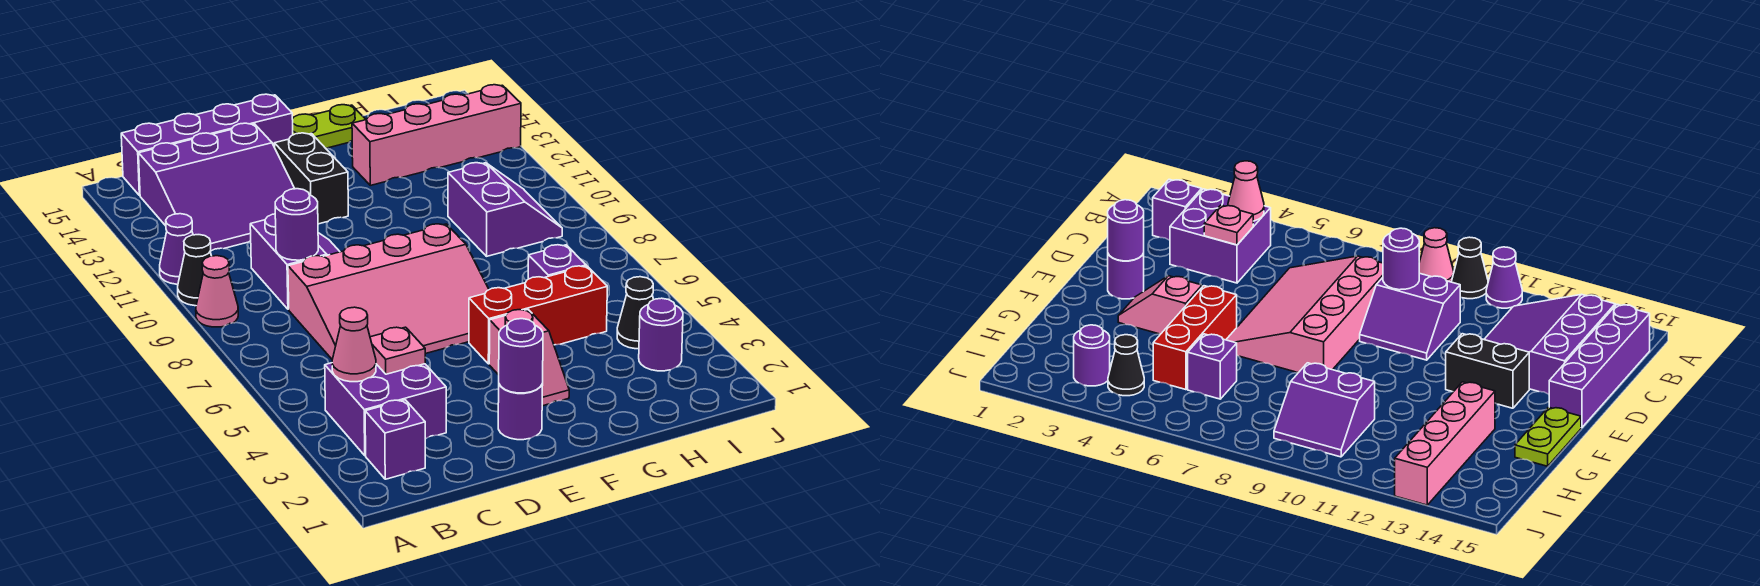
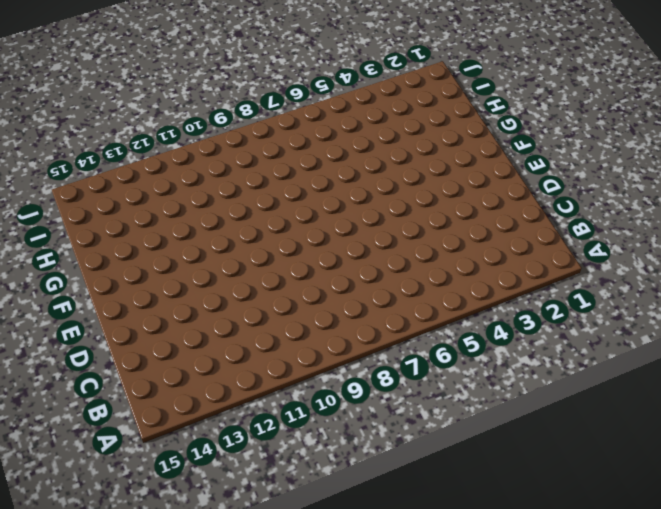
none -> pink cone A9 level 1
none -> black cone A10 level 1
none -> purple cone A11 level 1

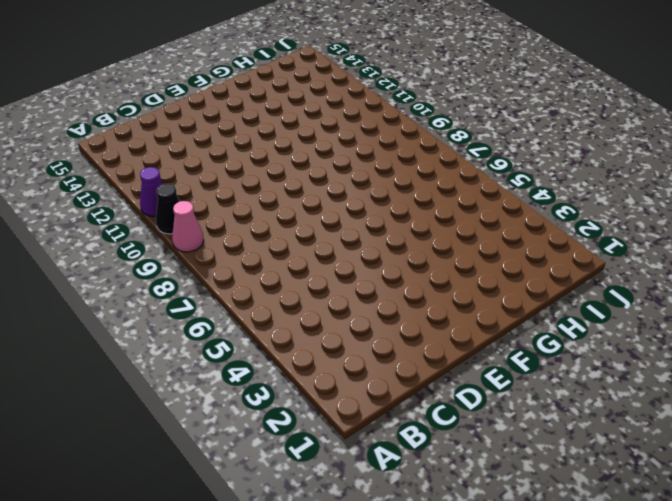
none -> purple brick B2 level 1
none -> purple brick B3:C4 level 1
none -> purple slope B12:D14 level 1 top 14

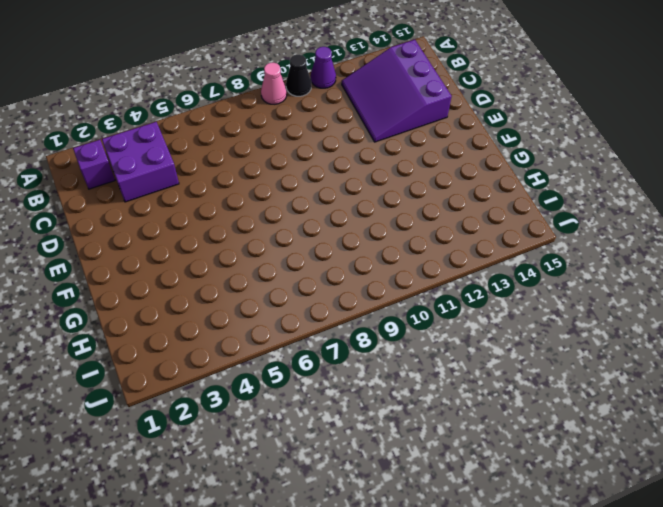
none -> purple brick B15:E15 level 1
none -> pink slope C6:F8 level 1 top 8
none -> purple slope C9:D10 level 1 top C

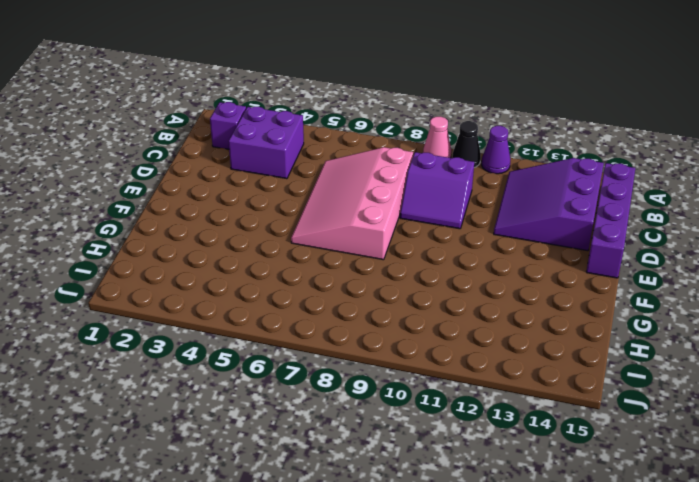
none -> purple round brick E2 level 1
none -> black brick E12:E13 level 1
none -> pink slope F3:F4 level 1 top 4

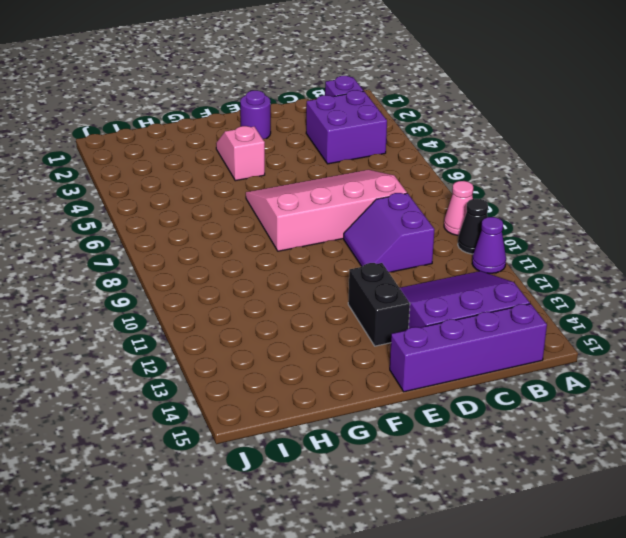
none -> red brick F5:H5 level 1
none -> lime plate F15:G15 level 1
none -> pink brick G13:J13 level 1

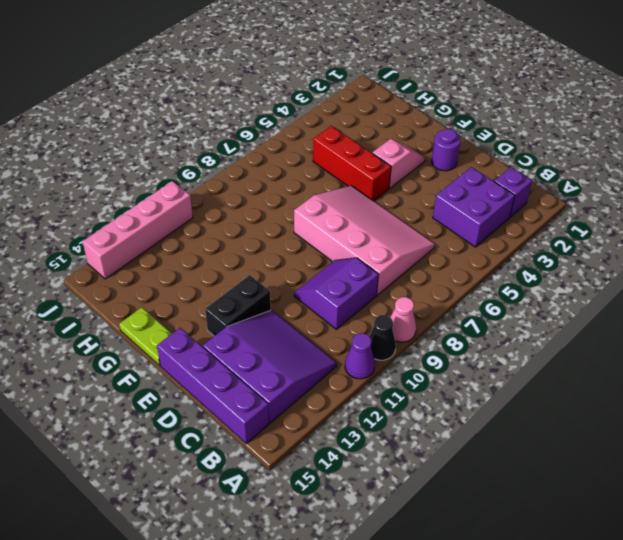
pink brick J11:J14 level 1 -> pink brick G13:J13 level 1
none -> purple brick H6 level 1
none -> purple slope H9:I10 level 1 top H
none -> purple round brick I3 level 1

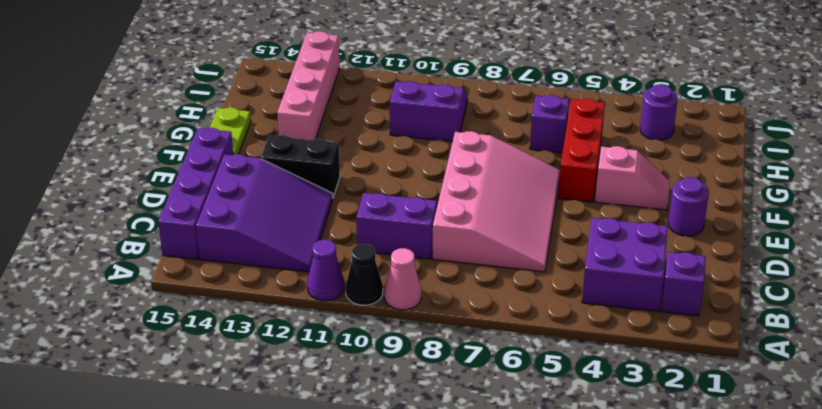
none -> black cone I4 level 1
none -> pink cone B4 level 2
none -> pink plate C4 level 2

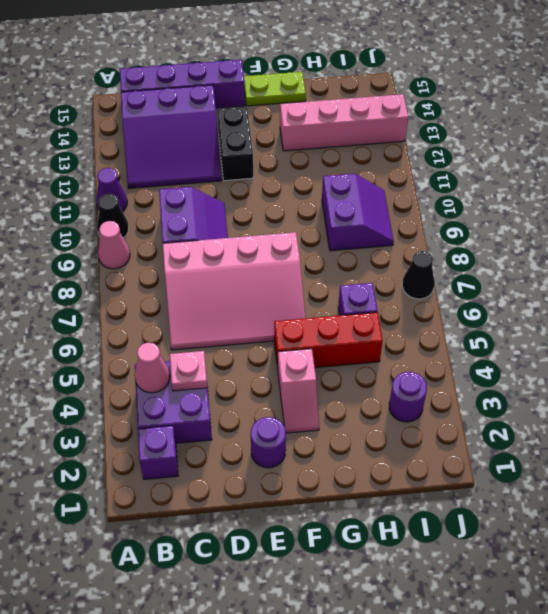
black cone J7 level 1 -> black cone I4 level 1
none -> purple round brick C9 level 2
none -> purple round brick E2 level 2

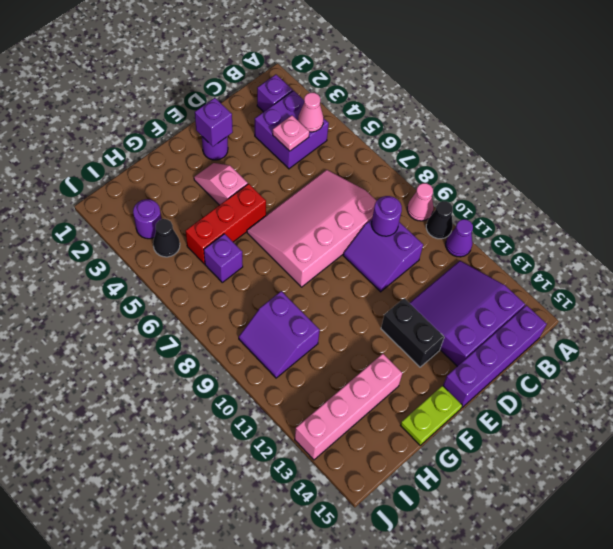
purple brick E2 level 2 -> purple round brick E2 level 2

